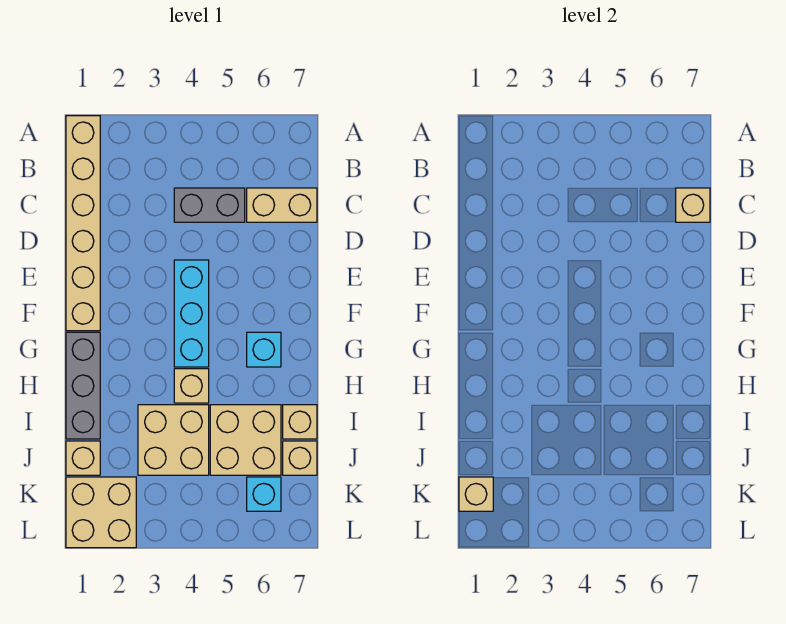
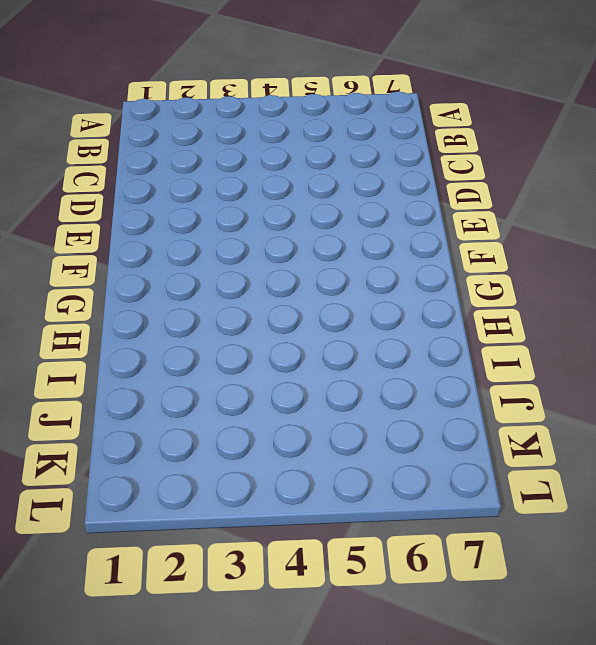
none -> tan brick A1:F1 level 1
none -> grey brick C4:C5 level 1
none -> tan brick C6:C7 level 1

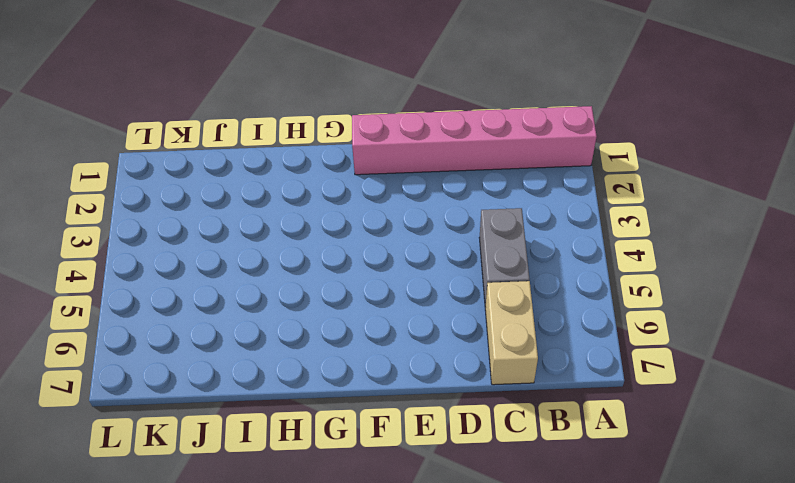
pink brick A1:F1 level 1 -> tan brick A1:F1 level 1
none -> cyan brick E4:G4 level 1
none -> grey brick G1:I1 level 1
none -> cyan brick G6 level 1

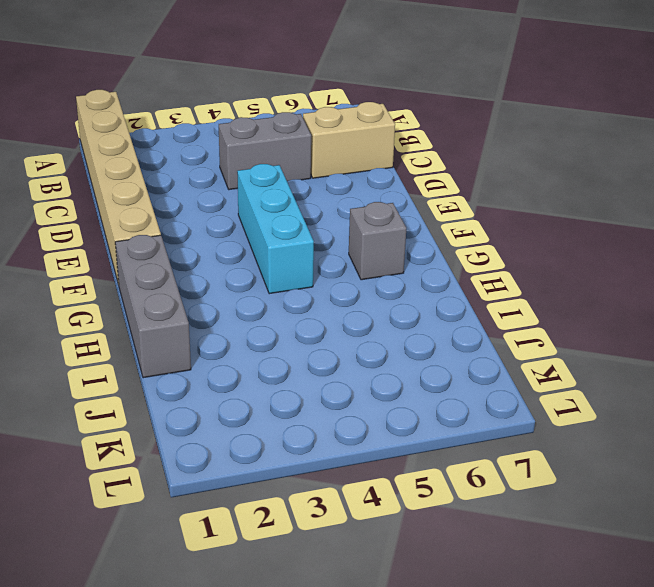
grey brick G6 level 1 -> cyan brick G6 level 1
none -> tan brick H4 level 1
none -> tan brick I3:J4 level 1
none -> tan brick I5:J6 level 1

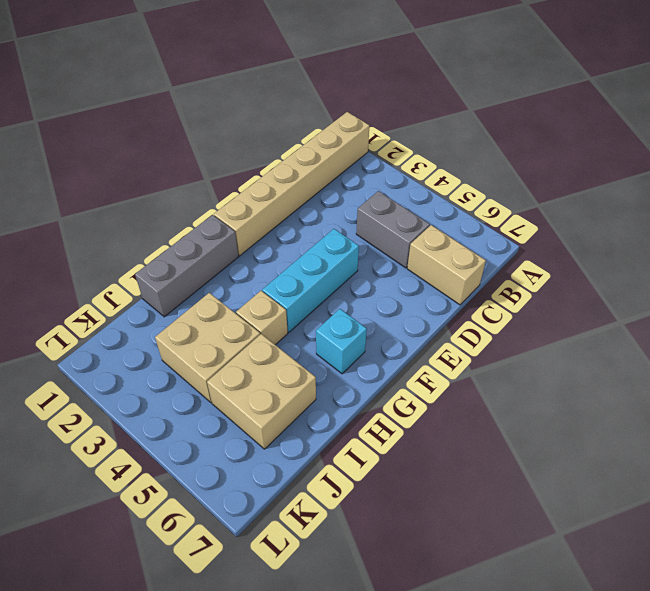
none -> tan brick I7 level 1
none -> tan brick J1 level 1
none -> tan brick J7 level 1

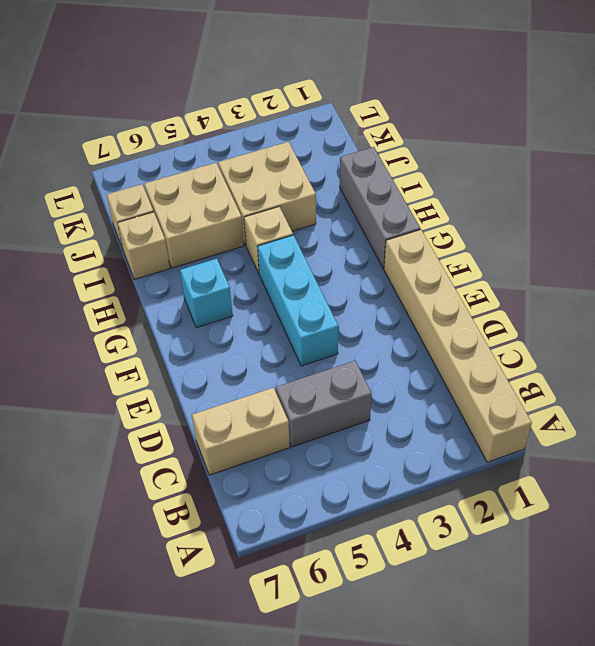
none -> tan brick J1 level 1
none -> tan brick K1:L2 level 1
none -> cyan brick K6 level 1

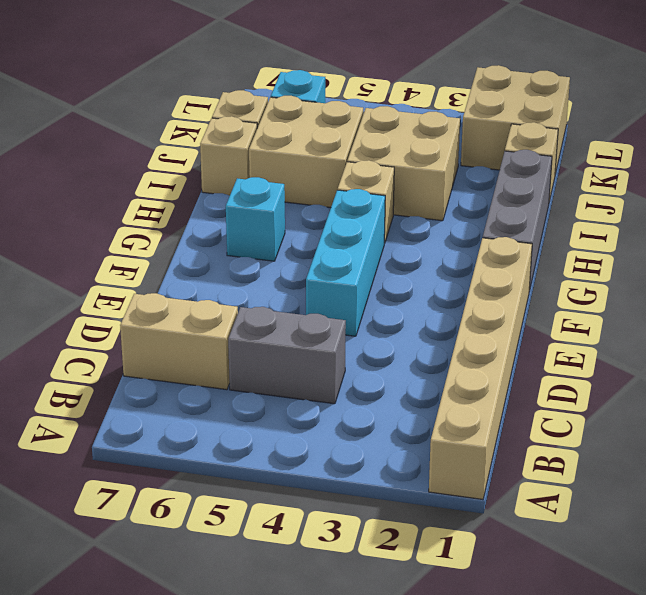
none -> tan brick C7 level 2
none -> tan brick K1 level 2

